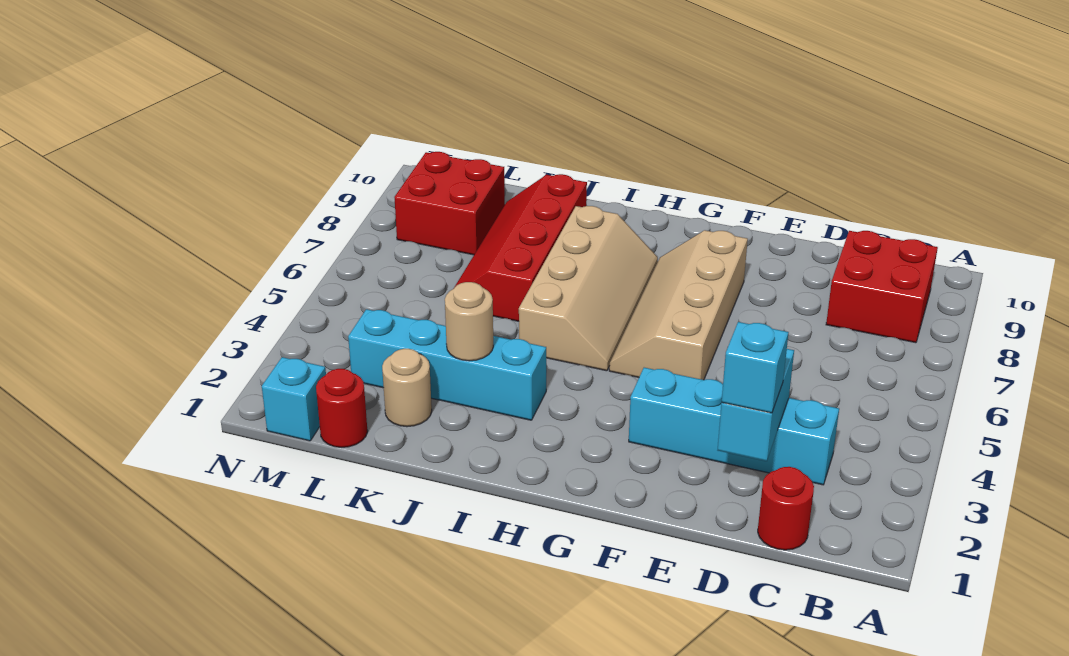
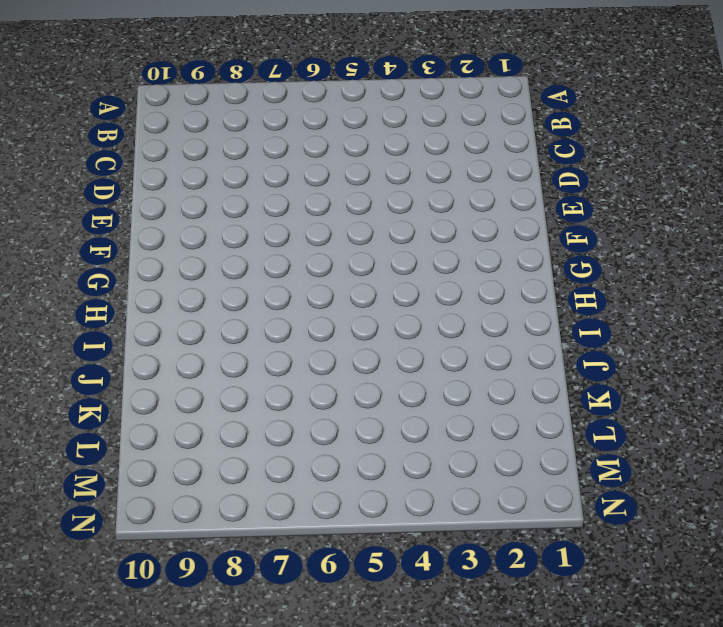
none -> red brick B8:C9 level 1
none -> red round brick C1 level 1
none -> cyan brick C3:F3 level 1

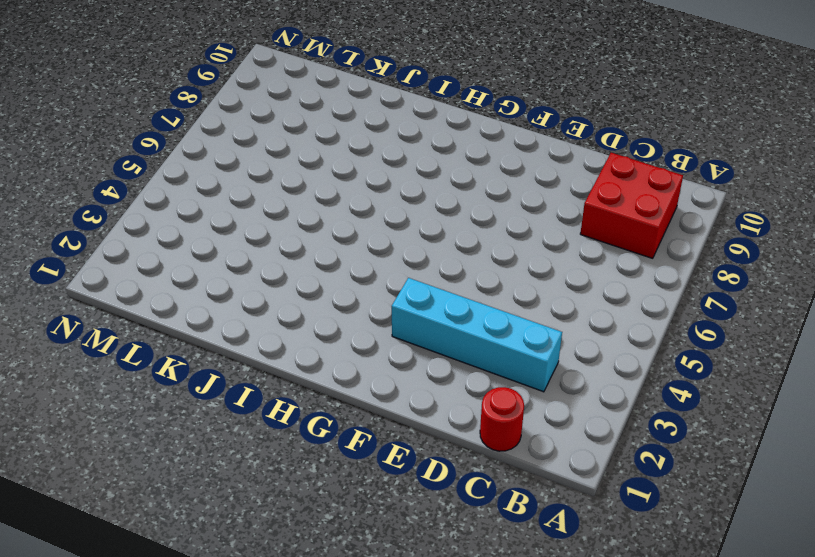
none -> tan slope F5:G8 level 1 top F
none -> tan slope H5:I8 level 1 top I
none -> cyan brick I3:L3 level 1

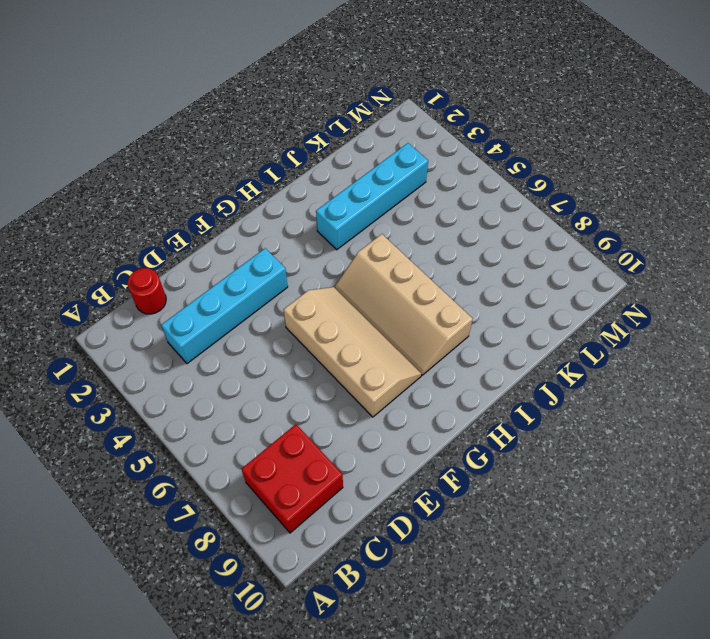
none -> red slope J6:K9 level 1 top J
none -> tan round brick K2 level 1
none -> red round brick L1 level 1

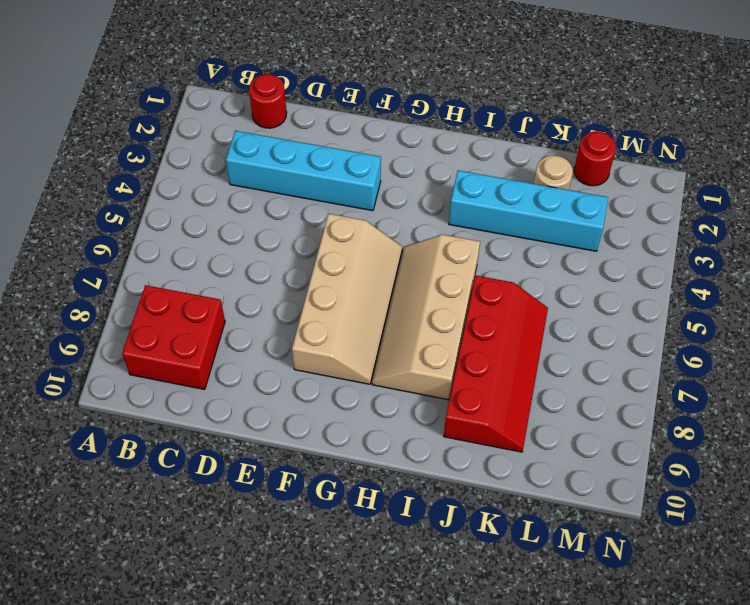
none -> red brick L8:M9 level 1
none -> cyan brick M1 level 1
none -> cyan brick D2:D3 level 2

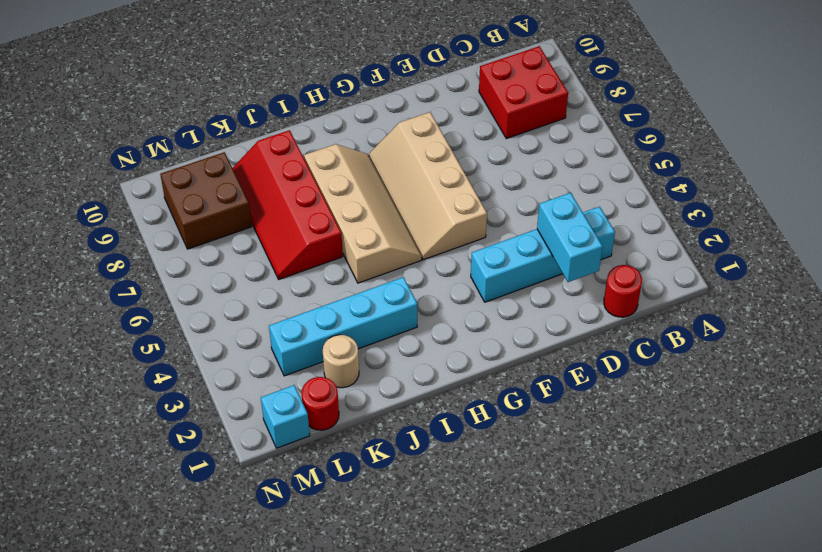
brown brick L8:M9 level 1 -> red brick L8:M9 level 1
none -> tan round brick J3 level 2
none -> cyan brick D2 level 3

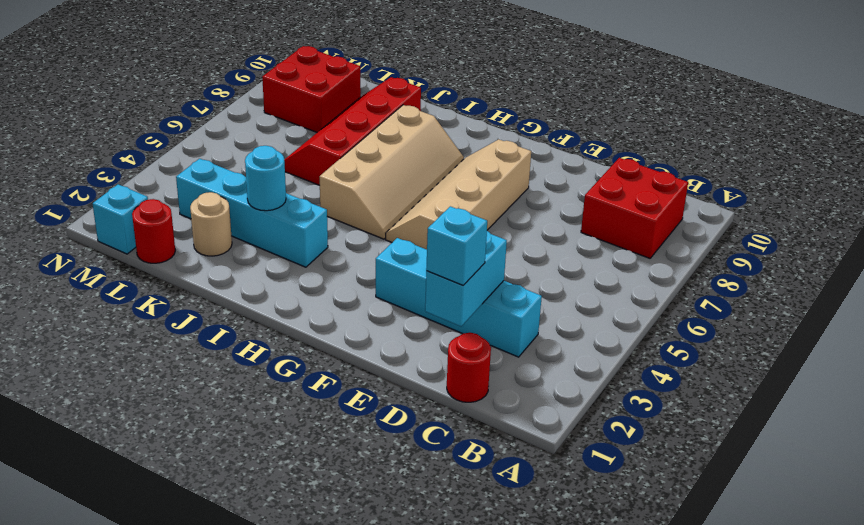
cyan round brick J3 level 2 -> tan round brick J3 level 2

